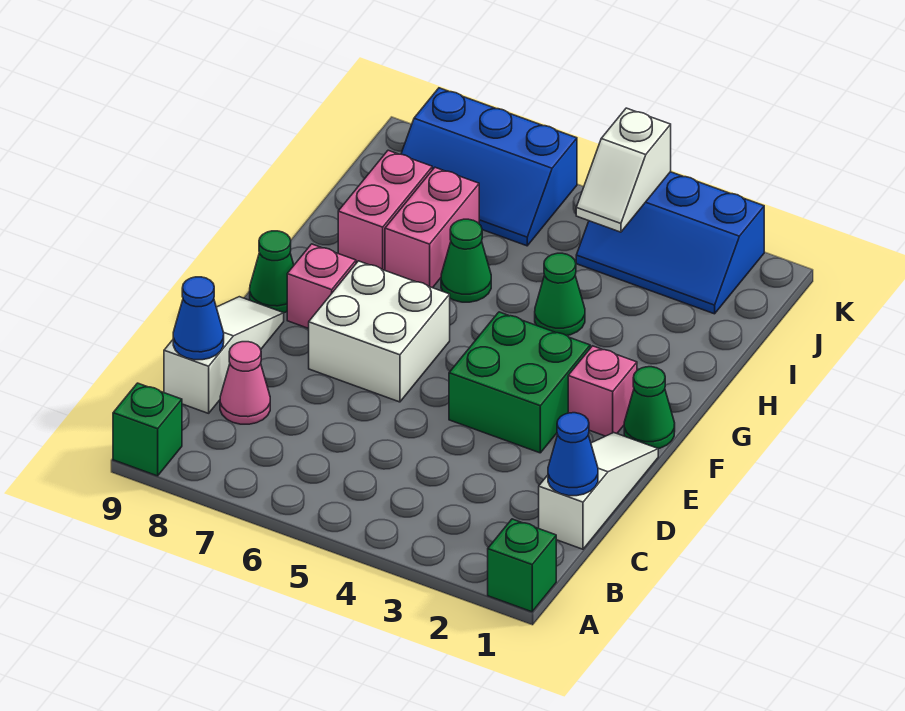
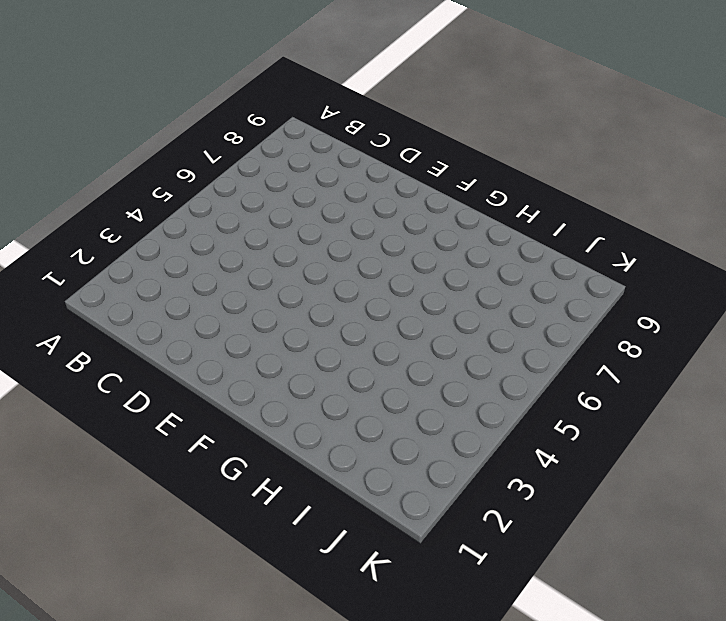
none -> green brick A1 level 1
none -> green brick A9 level 1
none -> white slope C1:E1 level 1 top C

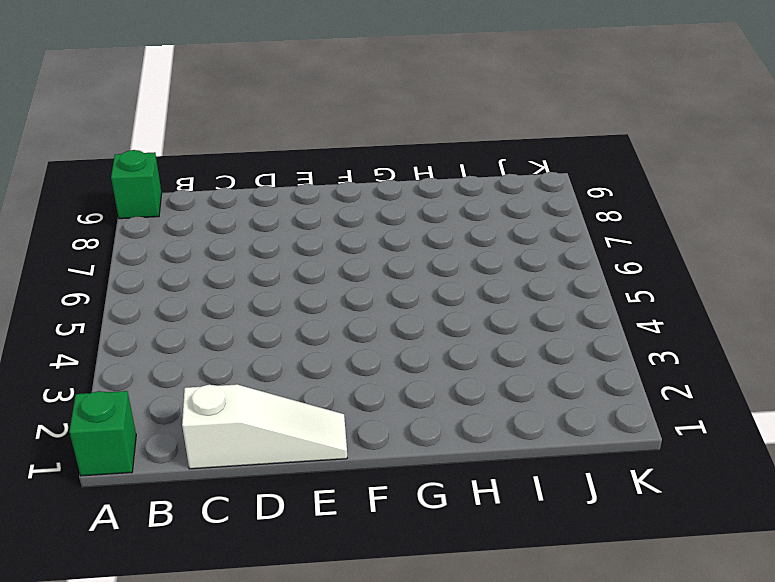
none -> pink cone C8 level 1
none -> white slope C9:E9 level 1 top C
none -> green brick E3:F4 level 1

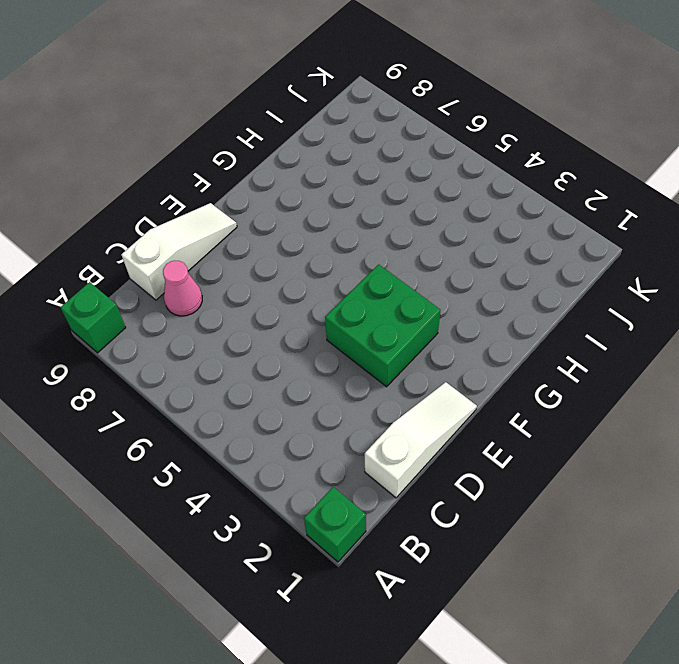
none -> white brick E6:F7 level 1
none -> green cone F1 level 1
none -> pink brick F2 level 1

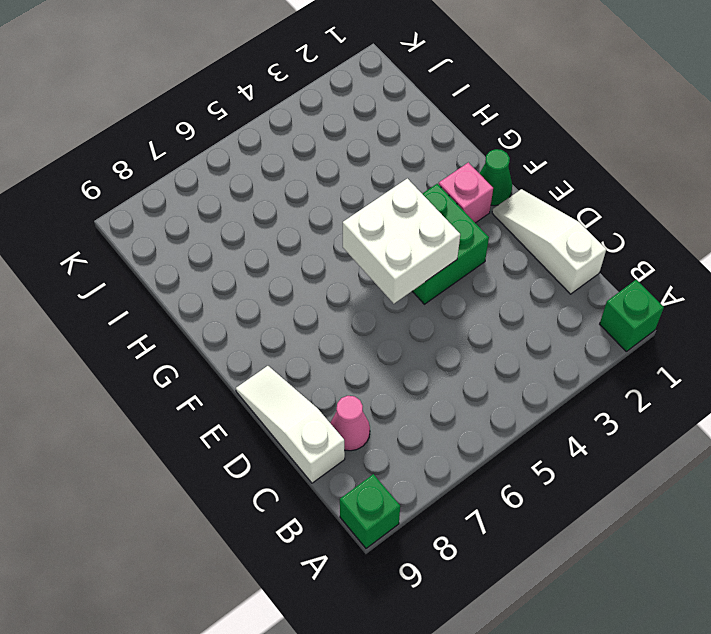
white brick E4:F5 level 2 -> white brick E6:F7 level 1
none -> pink brick F8 level 1
none -> green cone F9 level 1
none -> green cone H4 level 1

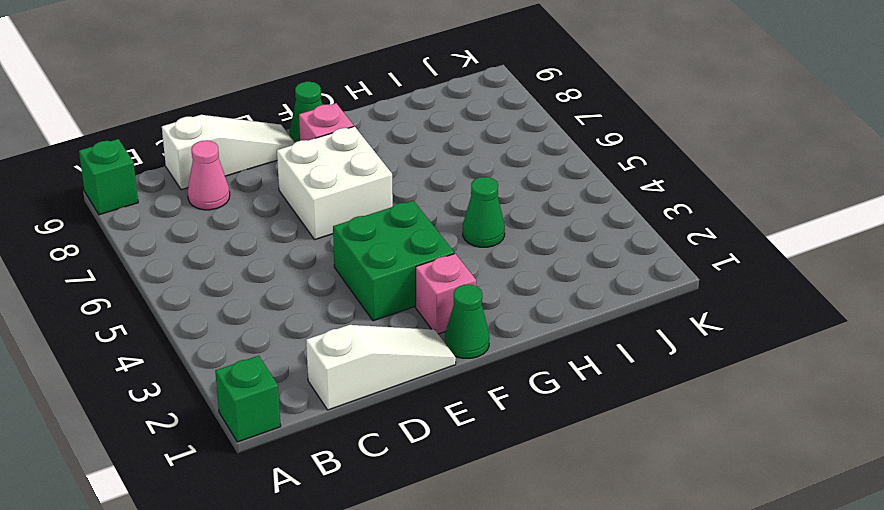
none -> green cone H6 level 1
none -> pink brick H7:I7 level 1
none -> pink brick H8:I8 level 1

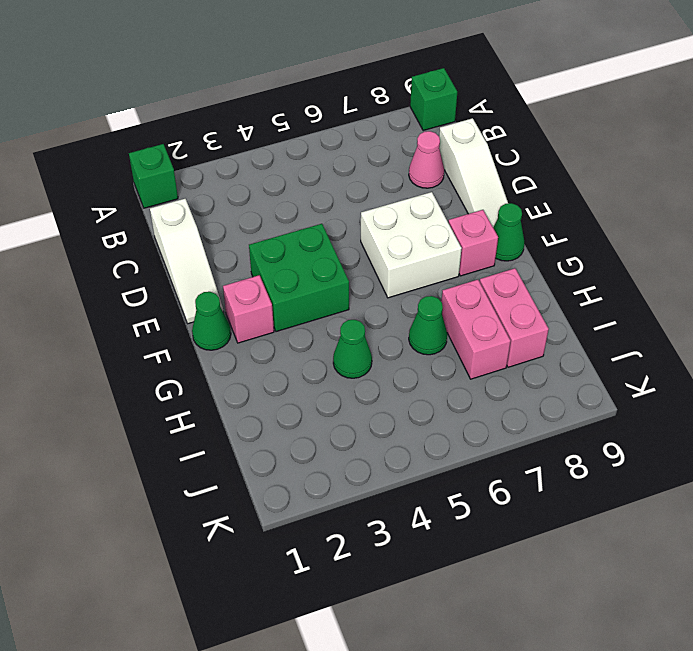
none -> blue slope J2:K4 level 1 top K
none -> blue slope J6:K8 level 1 top K
none -> blue cone C1 level 2

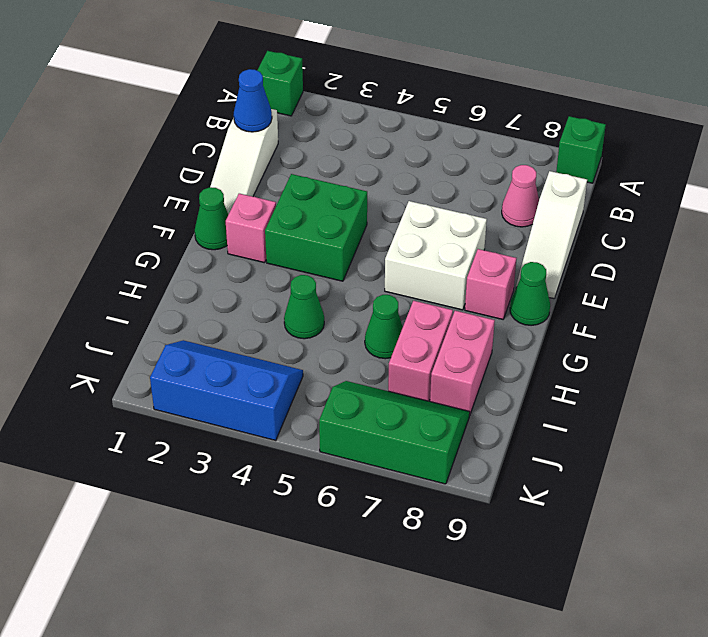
green slope J6:K8 level 1 top K -> blue slope J6:K8 level 1 top K
none -> blue cone C9 level 2
none -> white slope J4:K4 level 2 top K

